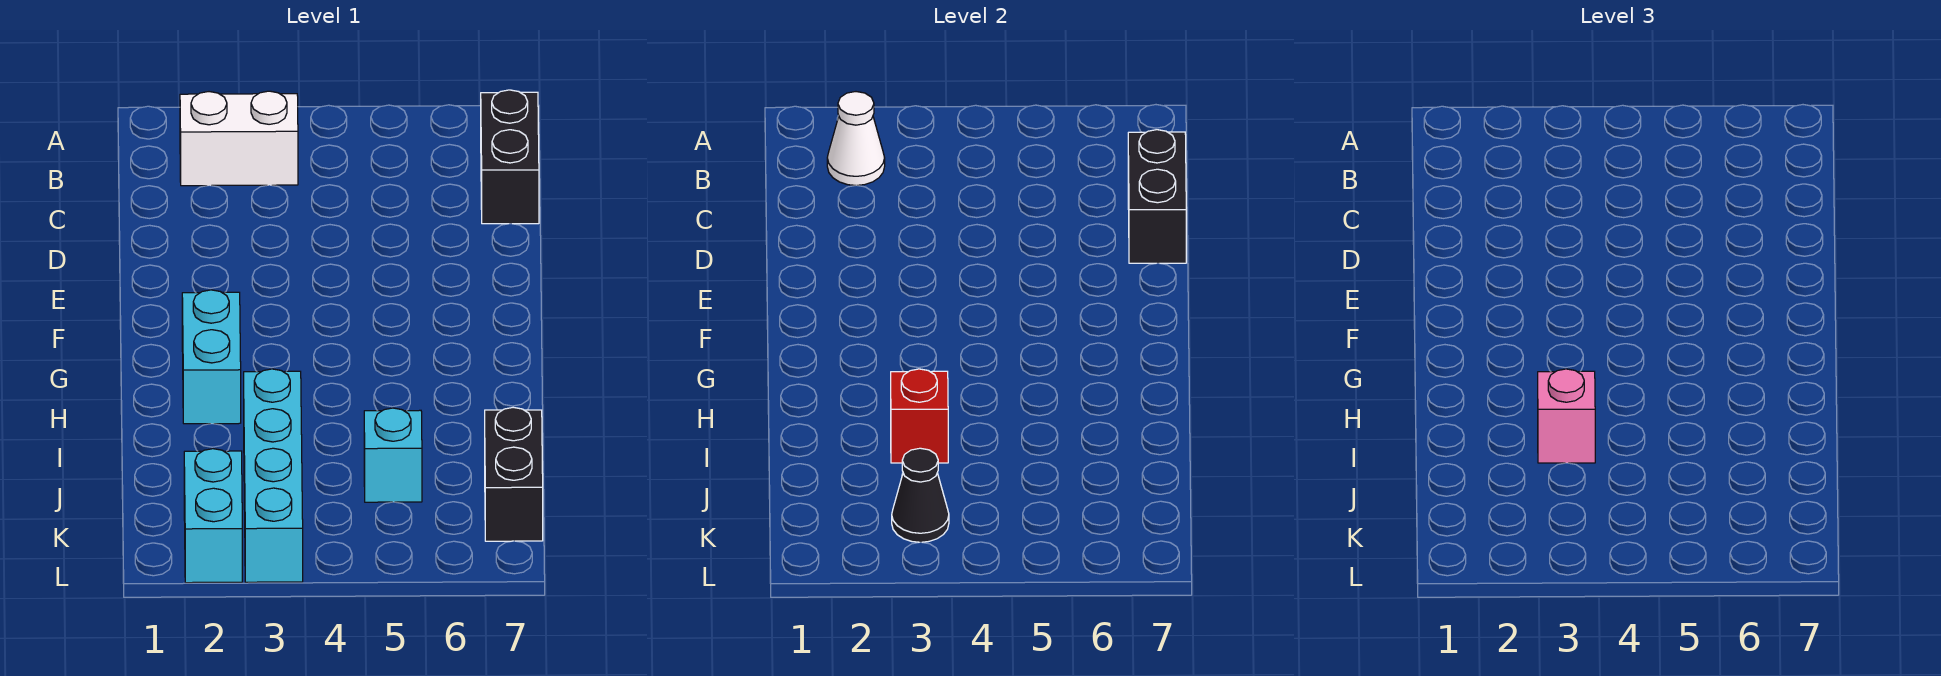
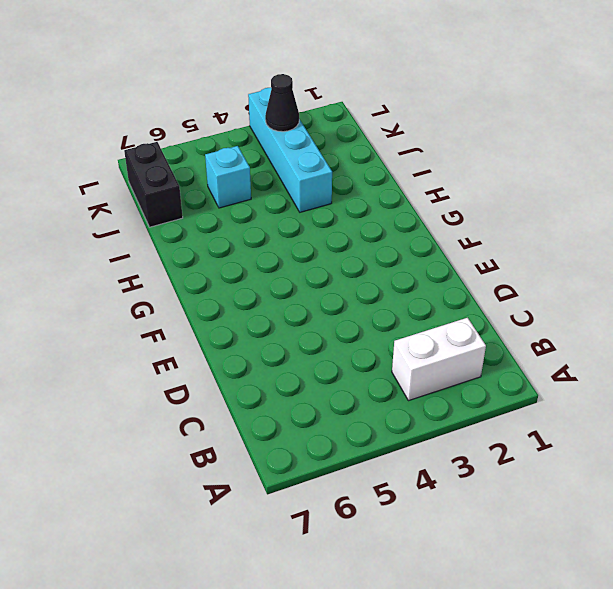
none -> black brick B7:C7 level 1
none -> cyan brick G2:H2 level 1
none -> cyan brick K2:L2 level 1

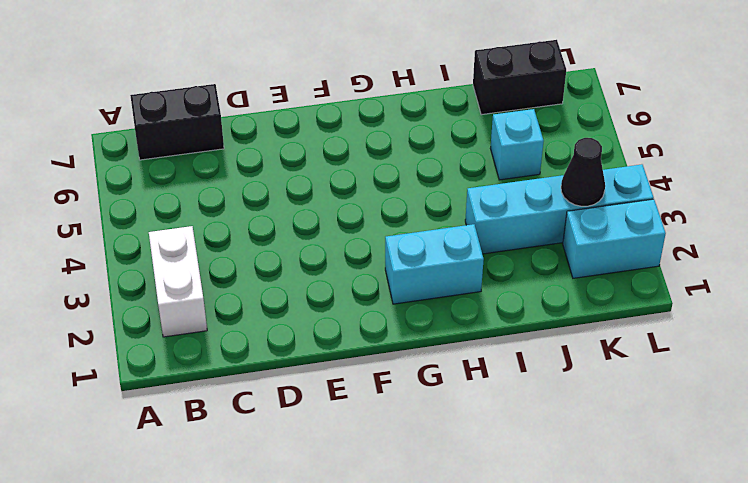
none -> white cone B2 level 2
none -> black brick C7:D7 level 2
none -> red brick I3 level 2

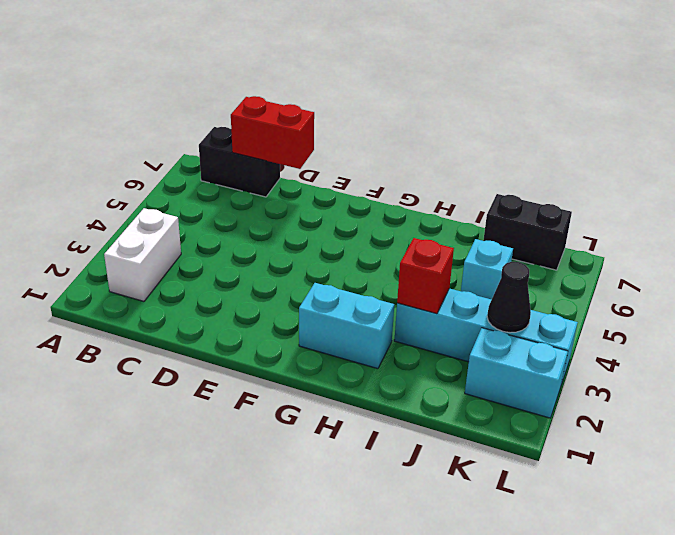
red brick C7:D7 level 2 -> black brick C7:D7 level 2
none -> white cone B2 level 2
none -> pink brick I3 level 3

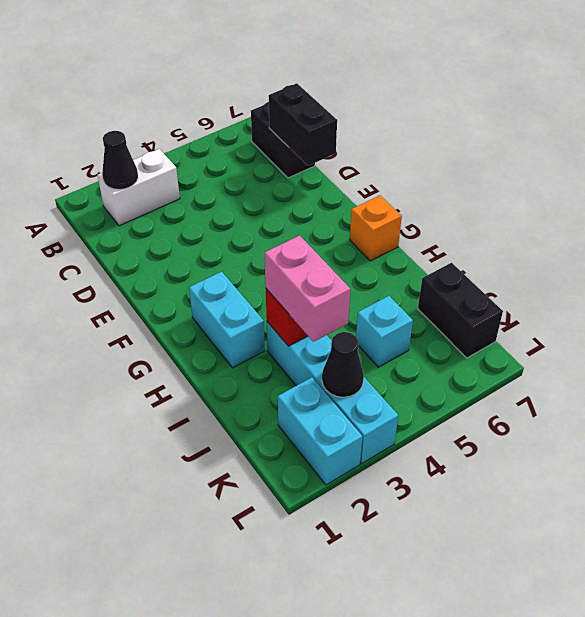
black cone B2 level 2 -> white cone B2 level 2
orange brick G7 level 1 -> none
pink brick I3:J3 level 3 -> pink brick I3 level 3

